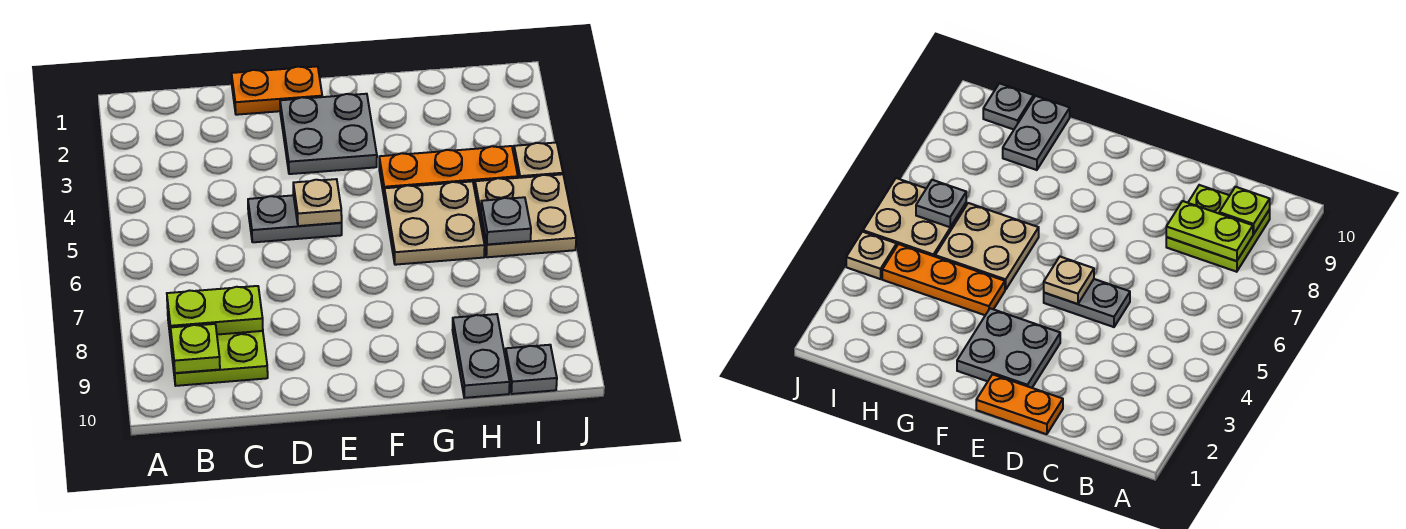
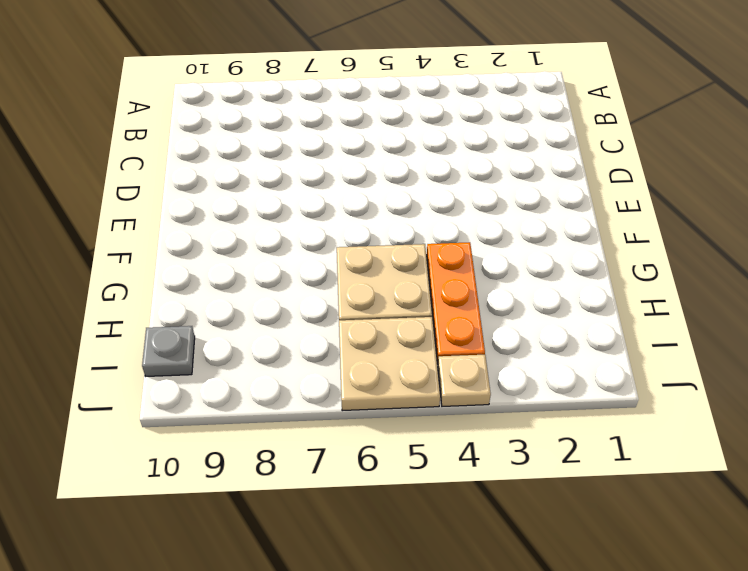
none -> lime plate B8:C9 level 1
none -> orange plate D1:E1 level 1
none -> grey plate D5:E5 level 1

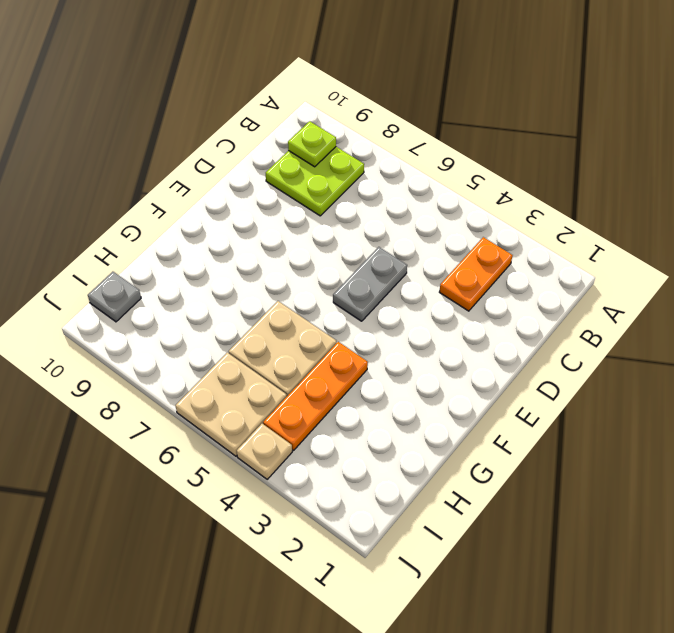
orange plate B3:C3 level 1 -> orange plate D1:E1 level 1
none -> grey plate E2:F3 level 1
none -> grey plate H9:H10 level 1
none -> lime plate B8:C8 level 2

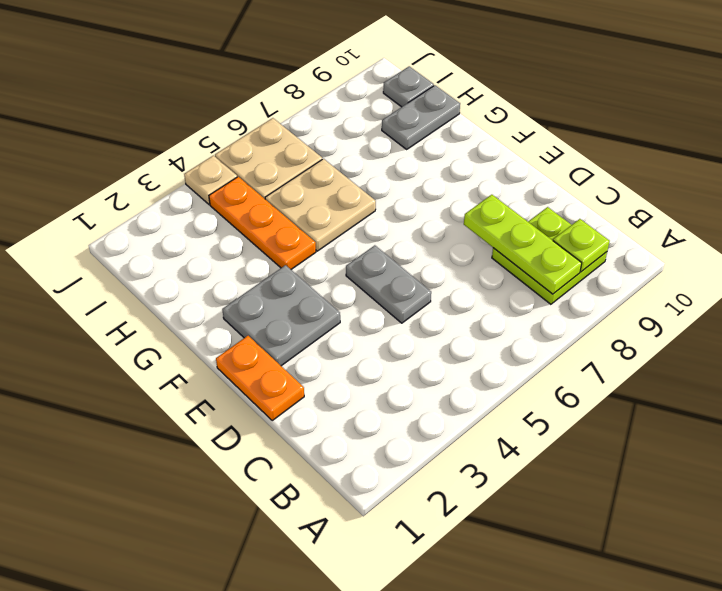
lime plate B8:D8 level 2 -> lime plate B8:C8 level 2
none -> tan plate E5 level 2
none -> grey plate I6 level 2

